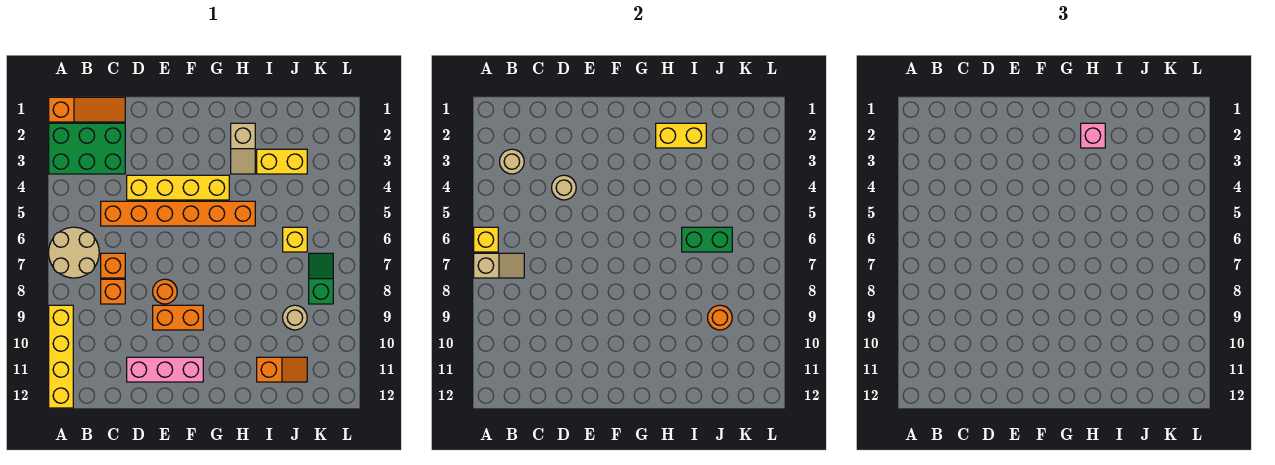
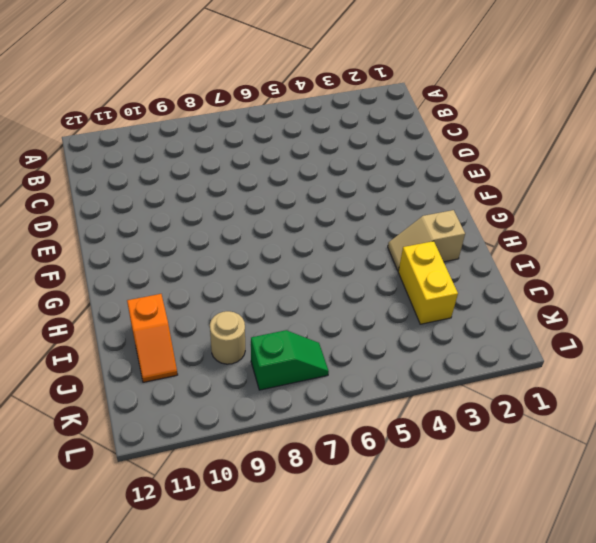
none -> orange slope A1:C1 level 1 top A
none -> green brick A2:C3 level 1
none -> tan round brick A6:B7 level 1

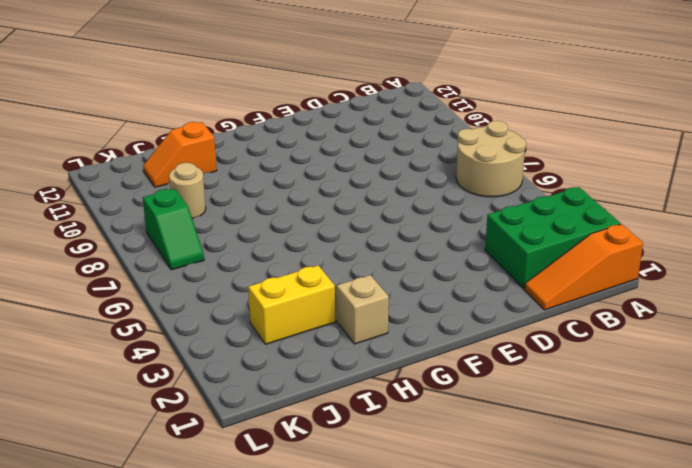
none -> yellow brick A9:A12 level 1
none -> orange brick C5:H5 level 1
none -> orange brick C7 level 1

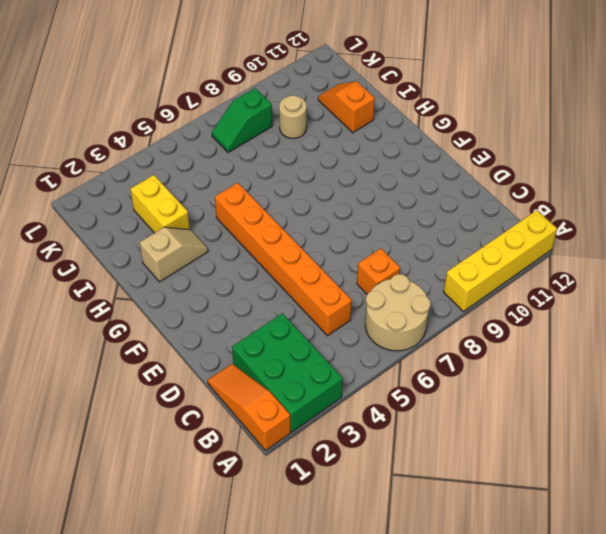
none -> orange brick C8 level 1
none -> yellow brick D4:G4 level 1
none -> pink brick D11:F11 level 1

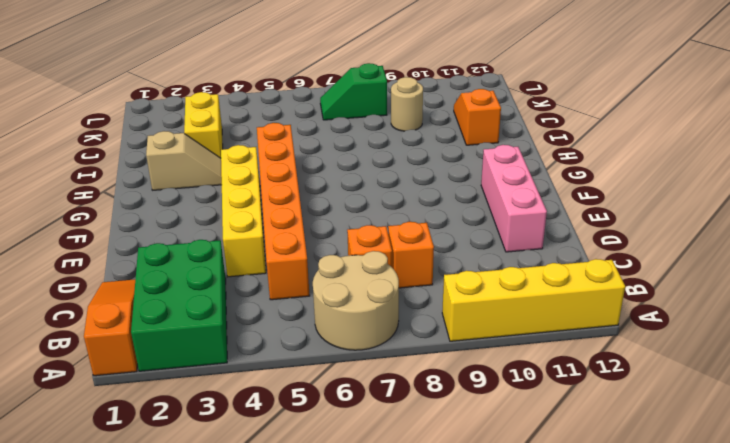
none -> orange round brick E8 level 1
none -> orange brick E9:F9 level 1
none -> yellow brick J6 level 1

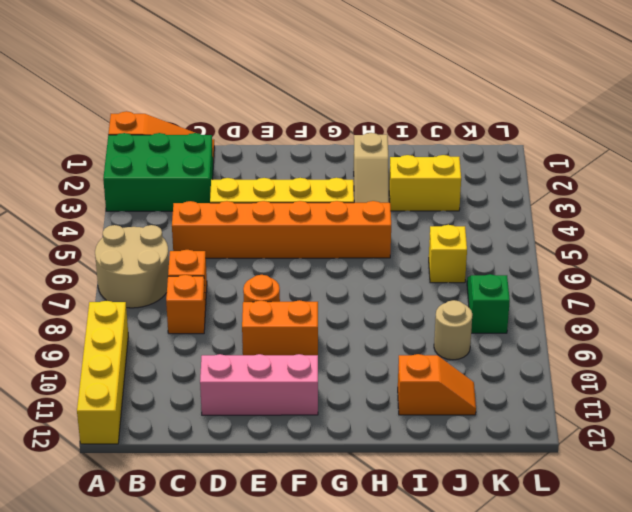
none -> yellow brick A6 level 2
none -> tan slope A7:B7 level 2 top A
none -> tan round brick B3 level 2

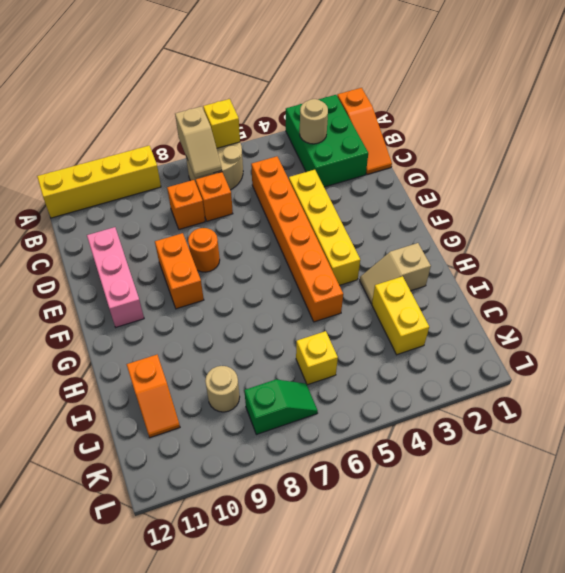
none -> tan round brick D4 level 2
none -> yellow brick H2:I2 level 2
none -> green brick I6:J6 level 2

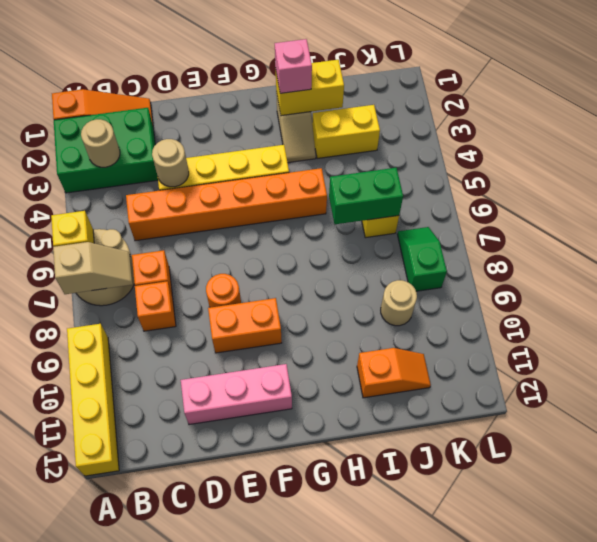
none -> orange round brick J9 level 2

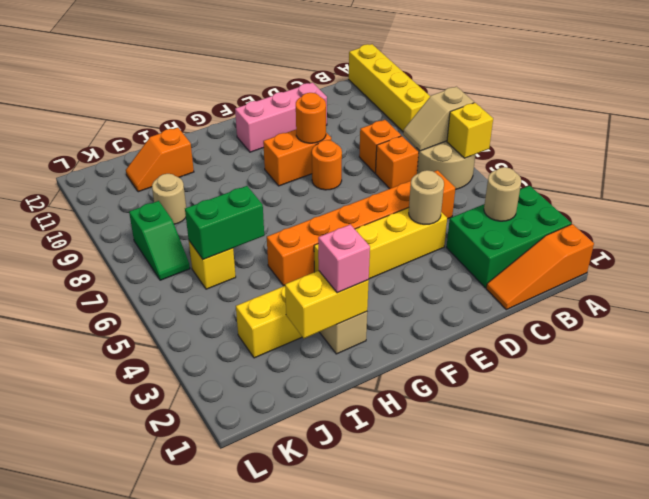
orange round brick E9 level 2 -> orange round brick J9 level 2

